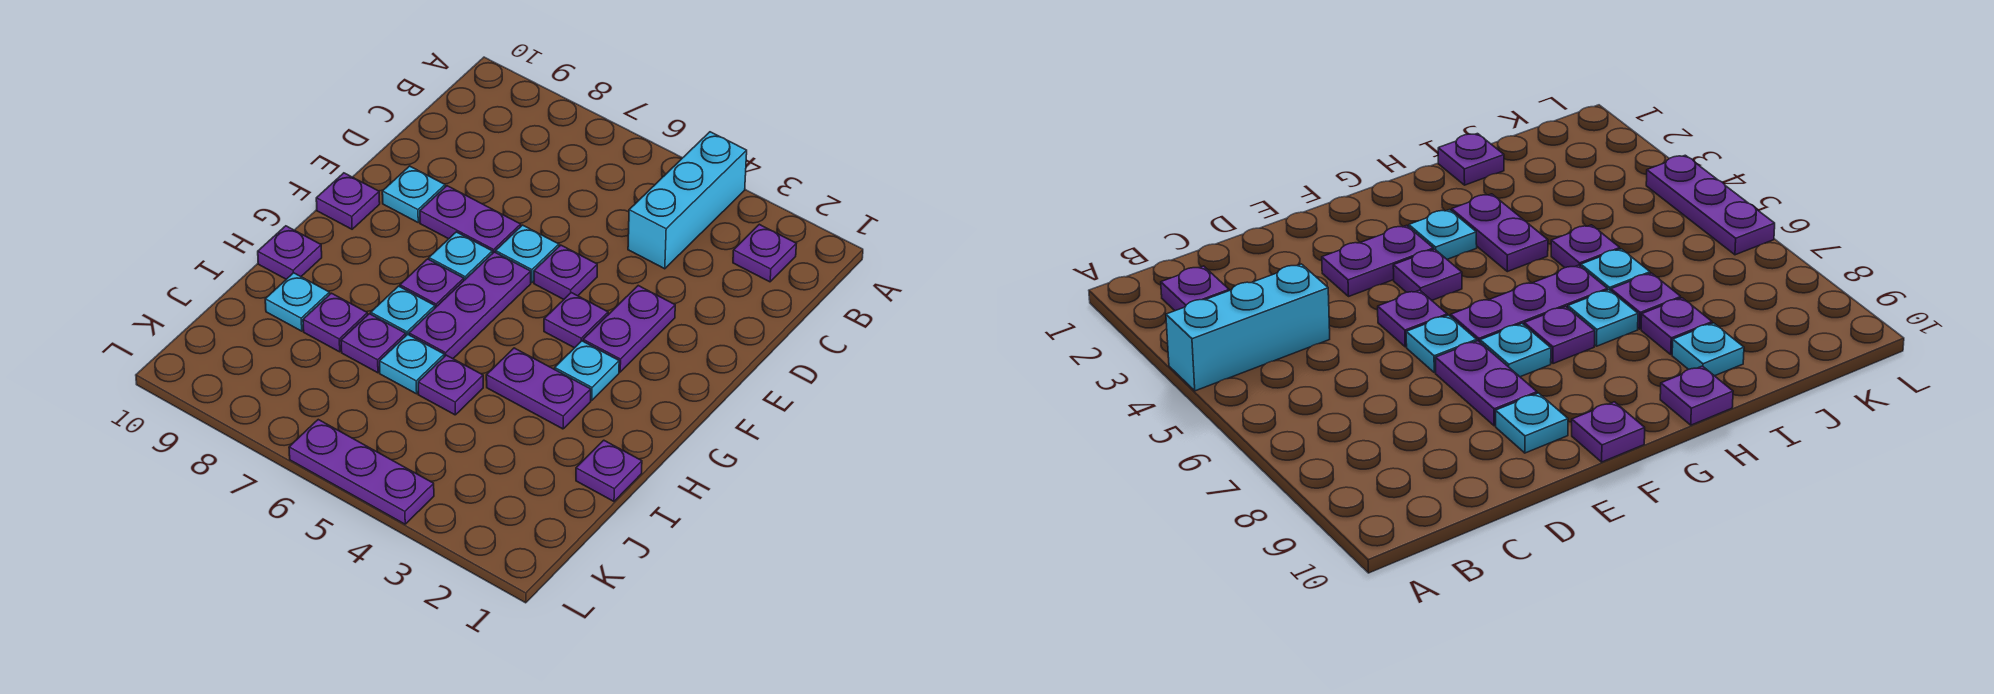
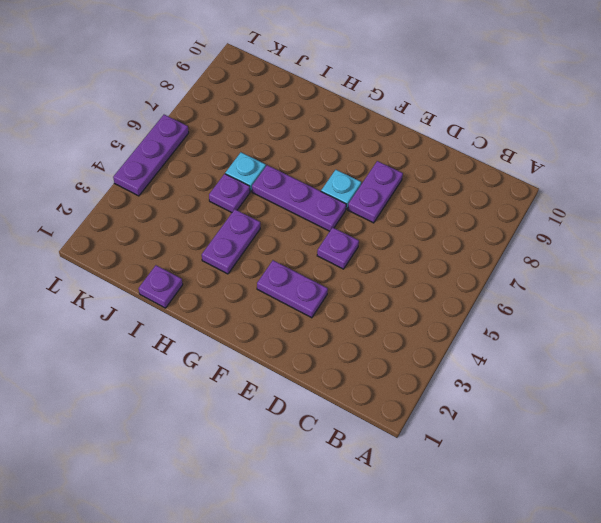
none -> cyan brick A4:C4 level 1
none -> purple plate B2 level 1
none -> cyan plate E6 level 1

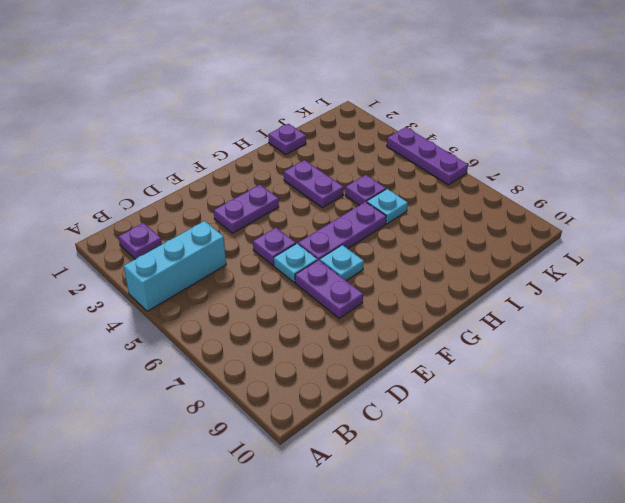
none -> cyan plate E9 level 1
none -> purple plate F4 level 1
none -> purple plate F10 level 1

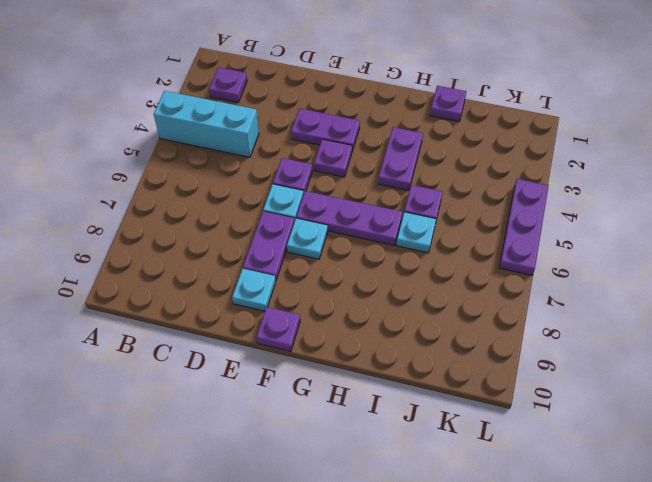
none -> cyan plate G3 level 1
none -> purple plate G7 level 1
none -> cyan plate H7 level 1

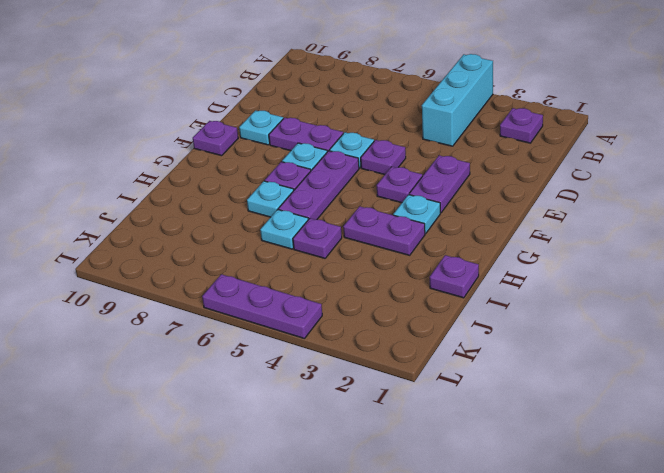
none -> purple plate H10 level 1
none -> purple plate I7 level 1
none -> purple plate I8 level 1

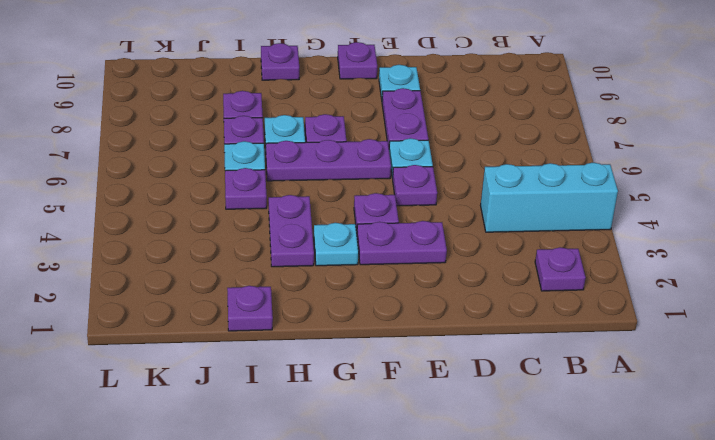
none -> cyan plate F7 level 1
none -> cyan plate I9 level 1
none -> purple plate L4:L6 level 1

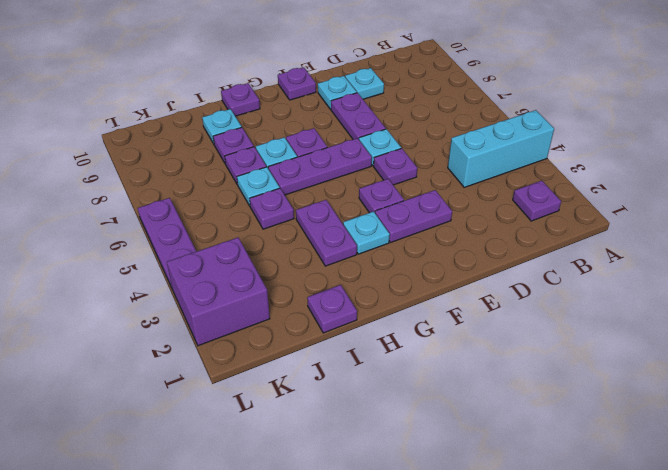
cyan plate D9 level 1 -> cyan plate F7 level 1
purple brick K2:L3 level 1 -> none

